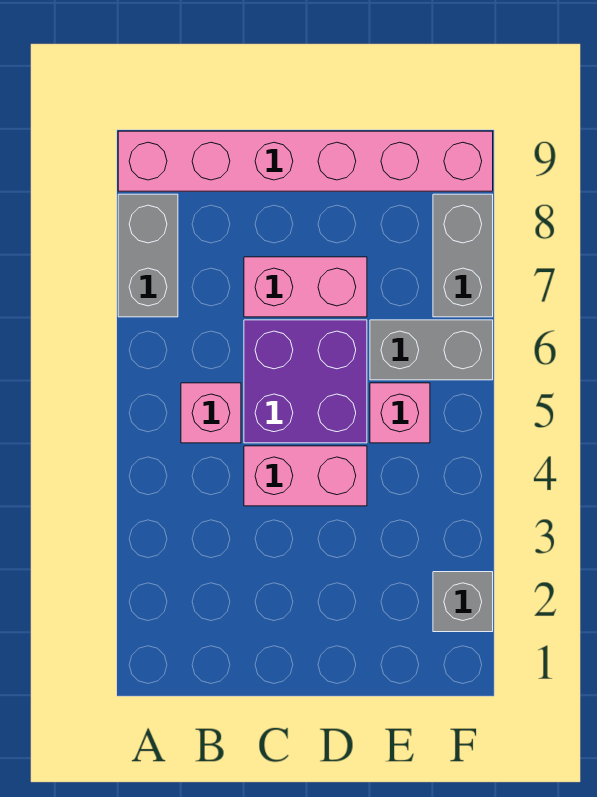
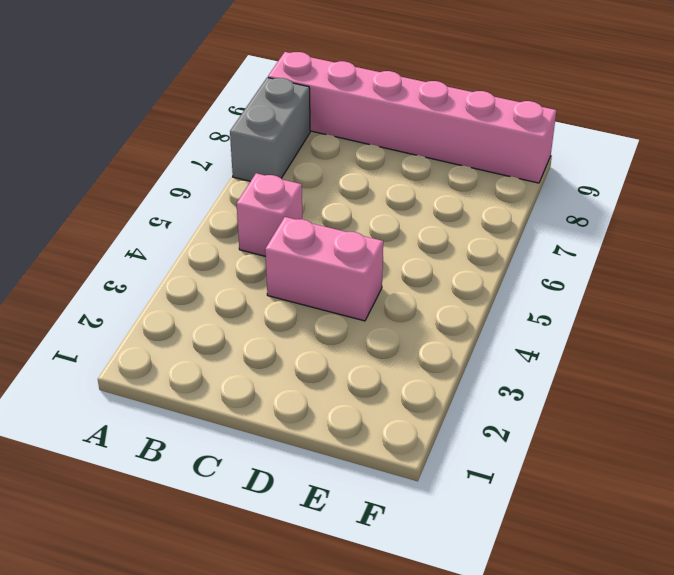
none -> purple brick C5:D6 level 1
none -> pink brick C7:D7 level 1

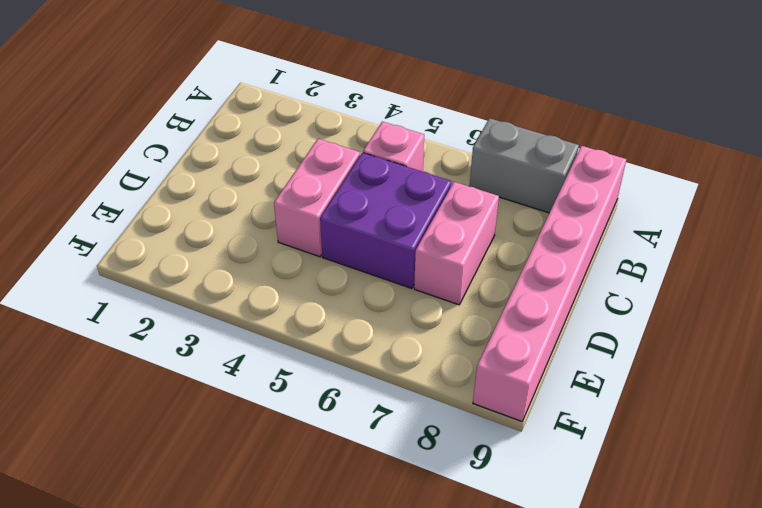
none -> pink brick E5 level 1
none -> grey brick E6:F6 level 1

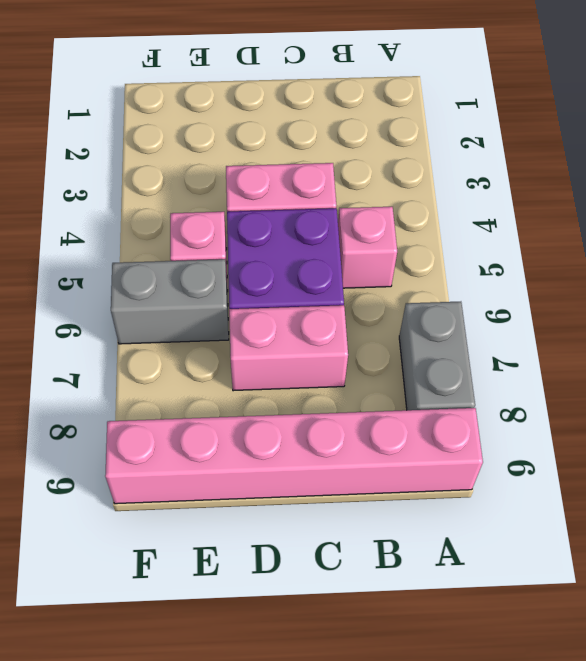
none -> grey brick F2 level 1
none -> grey brick F7:F8 level 1

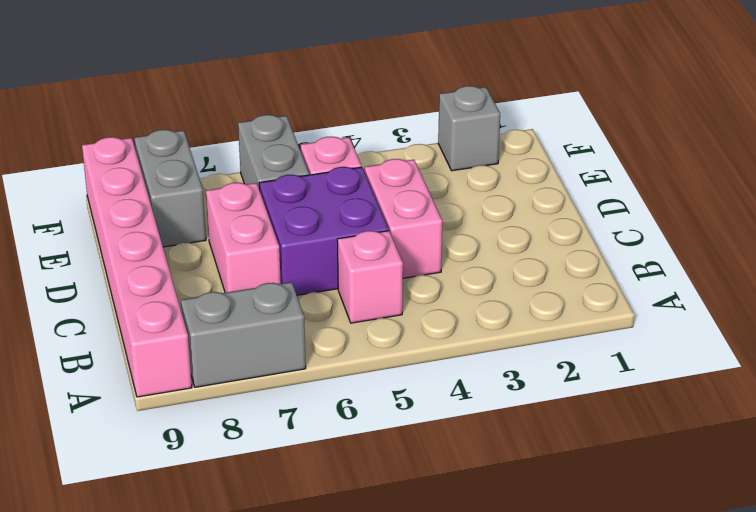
grey brick E8:F8 level 1 -> grey brick F7:F8 level 1

